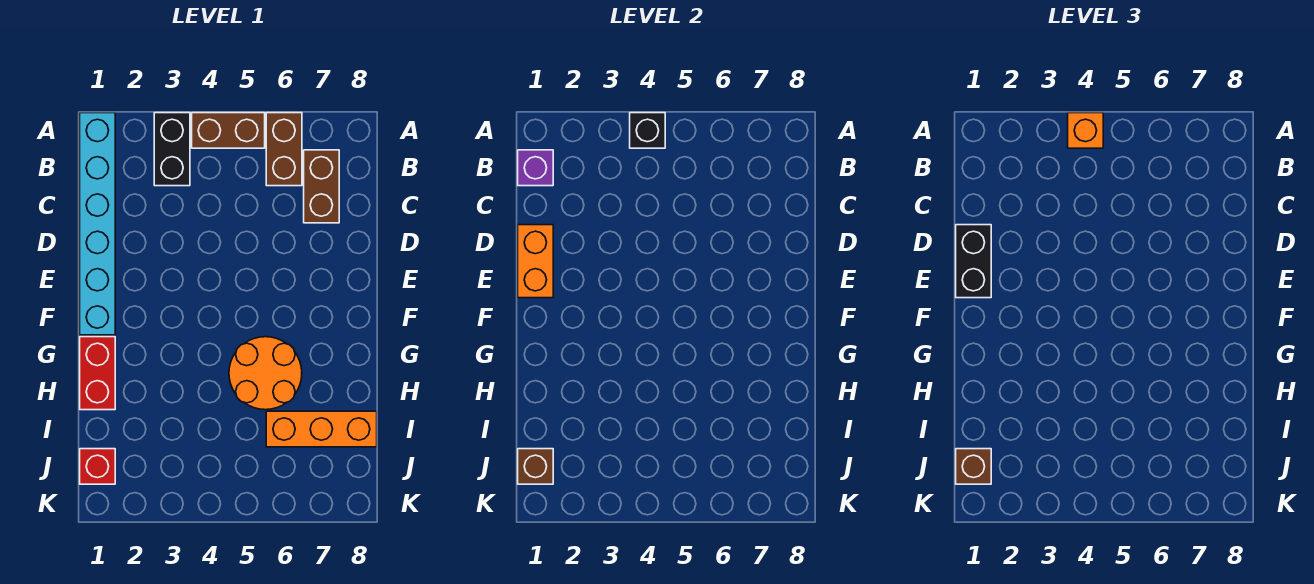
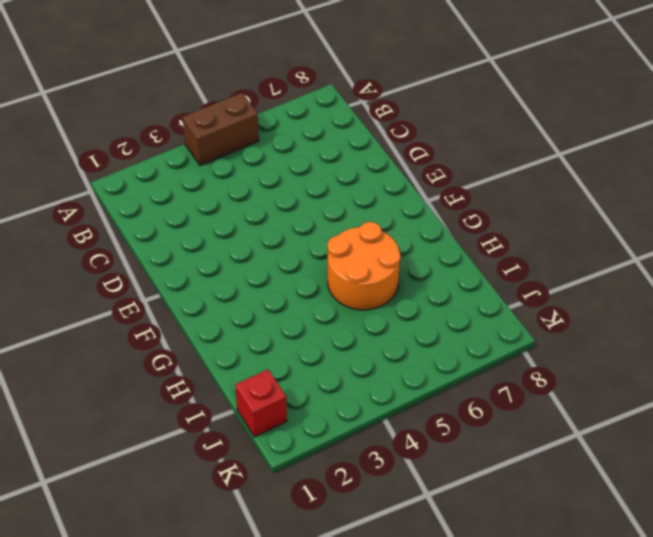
none -> cyan brick A1:F1 level 1
none -> black brick A3:B3 level 1
none -> brown brick A6:B6 level 1

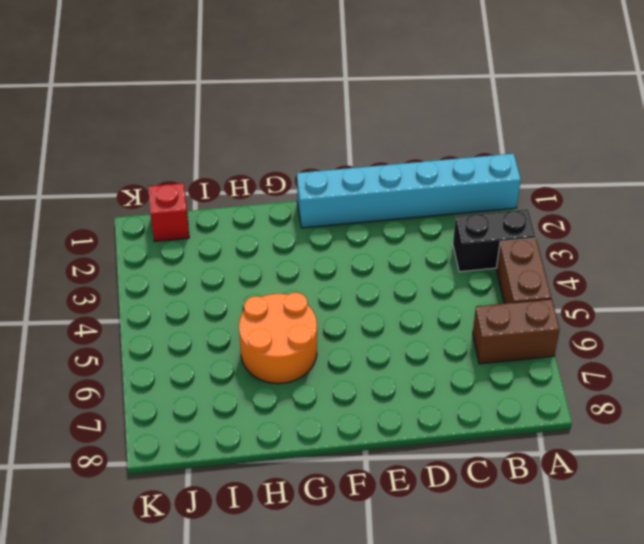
none -> brown brick B7:C7 level 1
none -> red brick G1:H1 level 1
none -> orange brick I6:I8 level 1

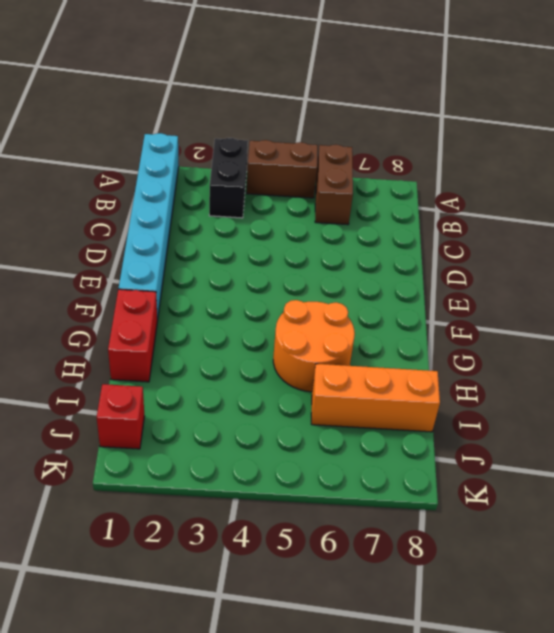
none -> brown brick B7:C7 level 1
none -> black brick A4 level 2
none -> purple brick B1 level 2

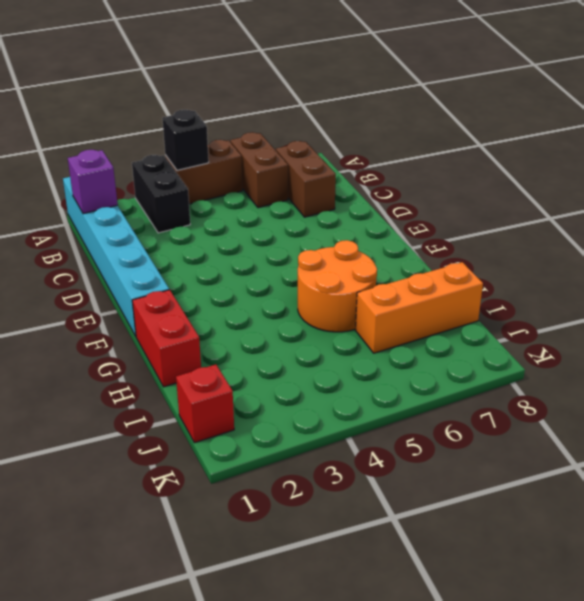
none -> orange brick D1:E1 level 2
none -> brown brick J1 level 2
none -> orange brick A4 level 3

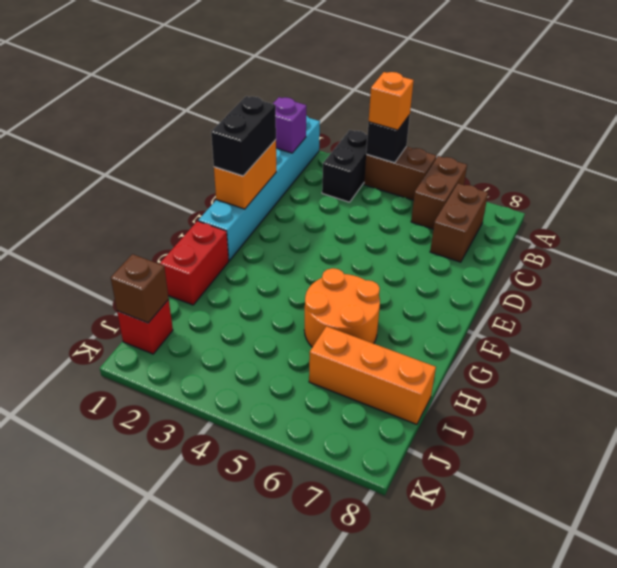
none -> brown brick J1 level 3

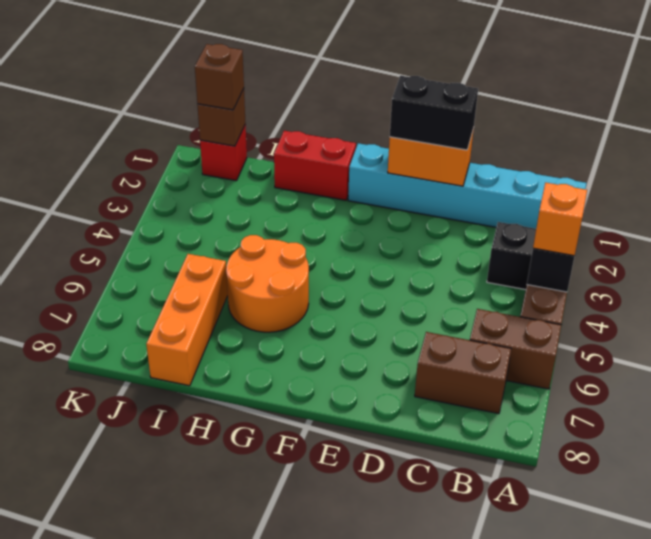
none -> purple brick B1 level 2

